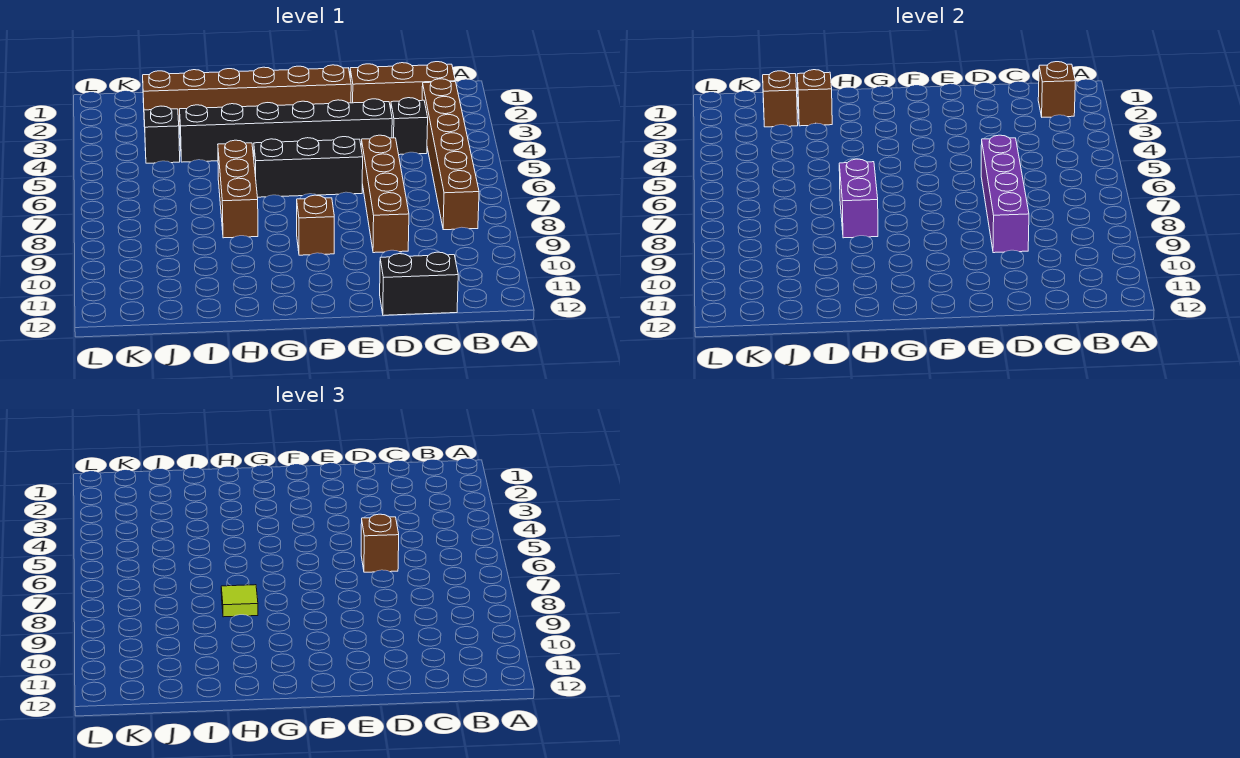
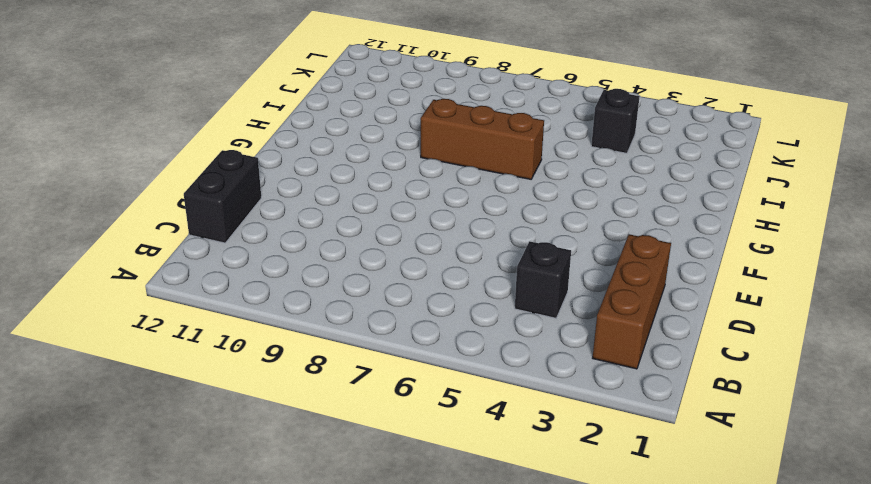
none -> brown brick B3:B8 level 1
none -> black brick D4:I4 level 1
none -> brown brick D6:D9 level 1

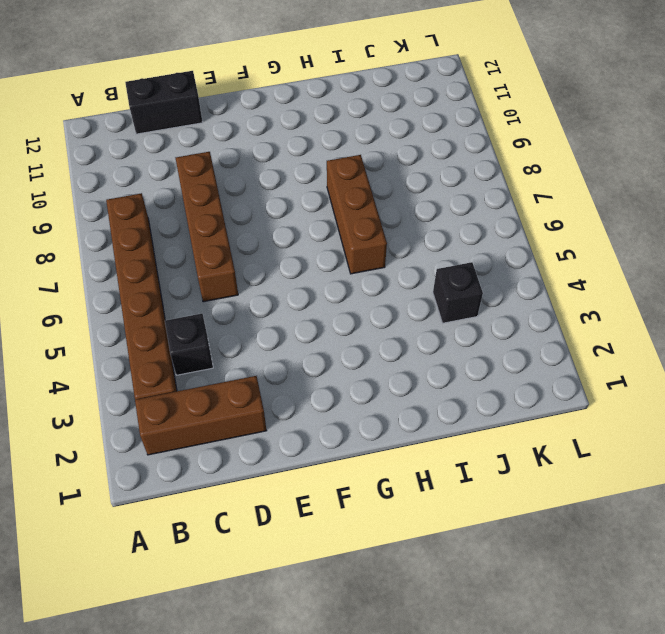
none -> black brick D4:I4 level 1
none -> brown brick E2:J2 level 1
none -> black brick E6:G6 level 1

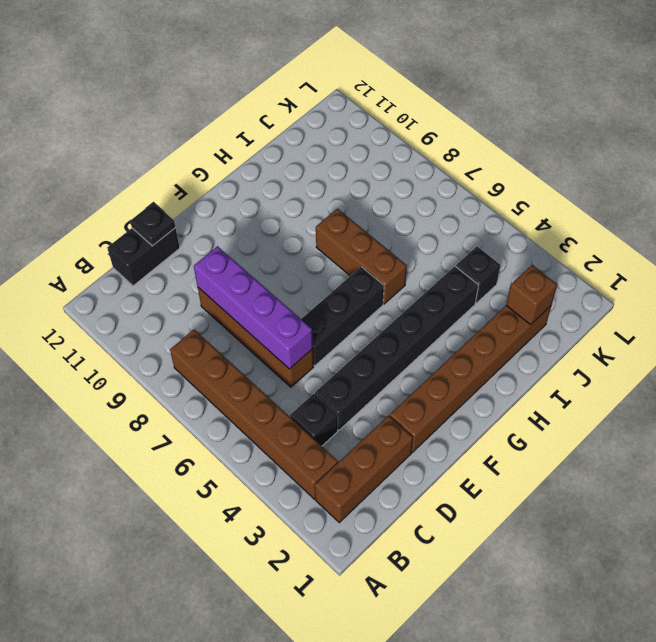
black plate D12 level 2 -> none
none -> brown brick F9 level 1
none -> brown brick B2 level 2
none -> purple brick H7:H8 level 2

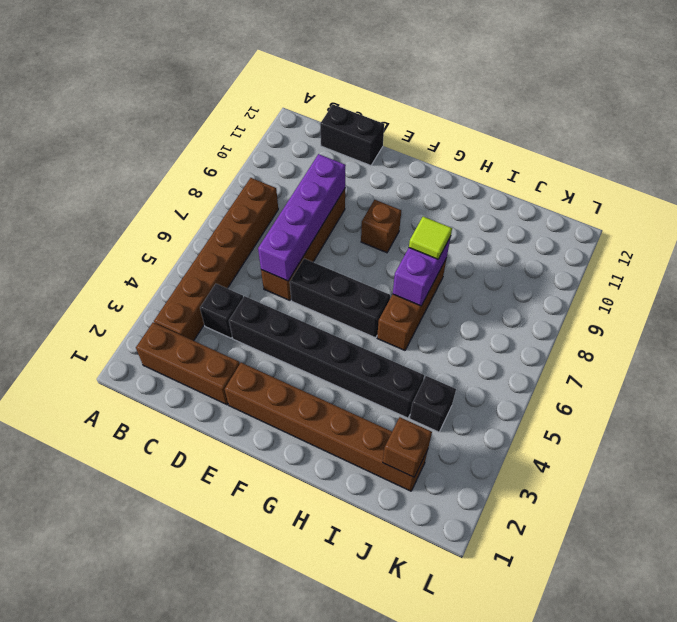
none -> brown brick B2 level 2
none -> brown brick I2 level 2
none -> brown brick D6 level 3

